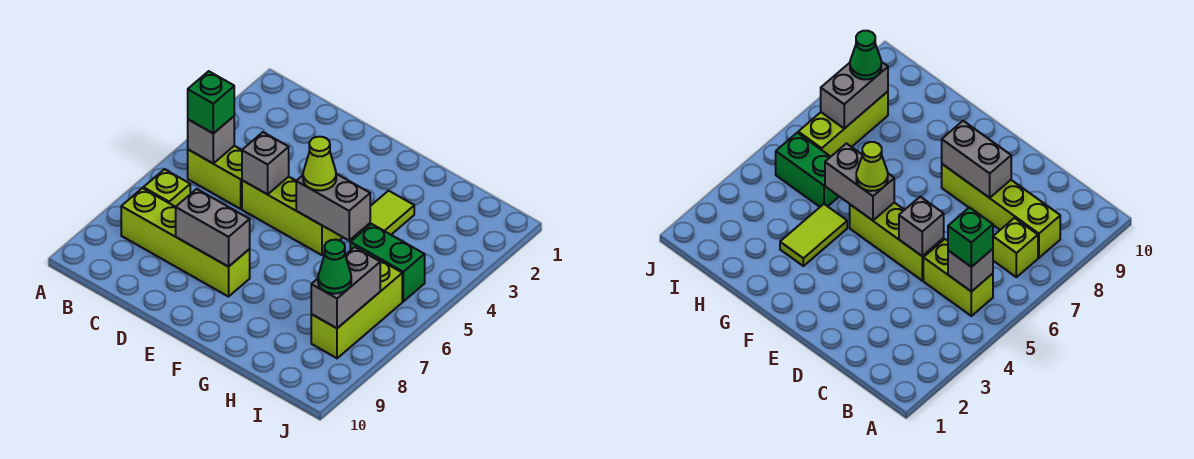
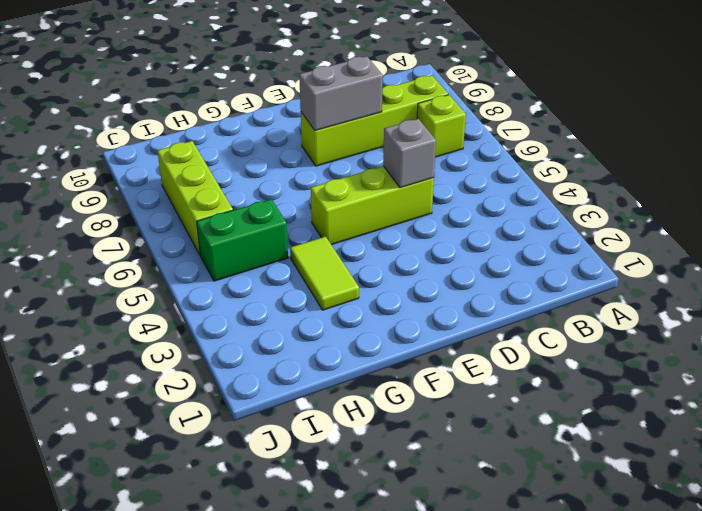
none -> lime brick B5:C5 level 1
none -> grey brick B5 level 2
none -> grey brick F5:G5 level 2

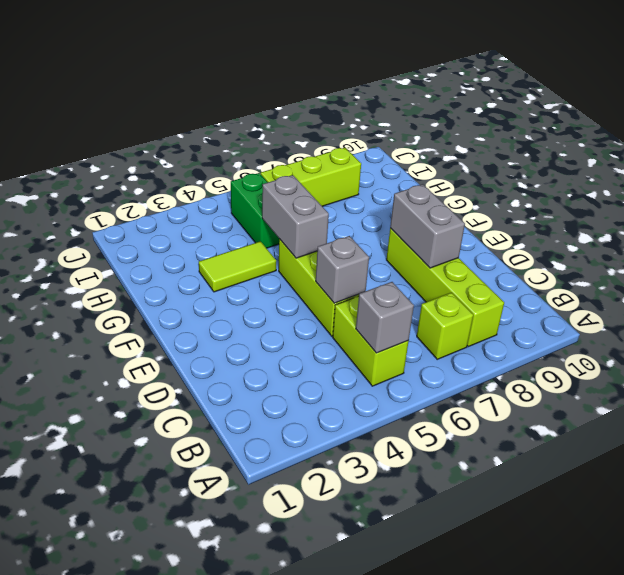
none -> grey brick I7:I8 level 2
none -> green brick B5 level 3
none -> lime cone F5 level 3

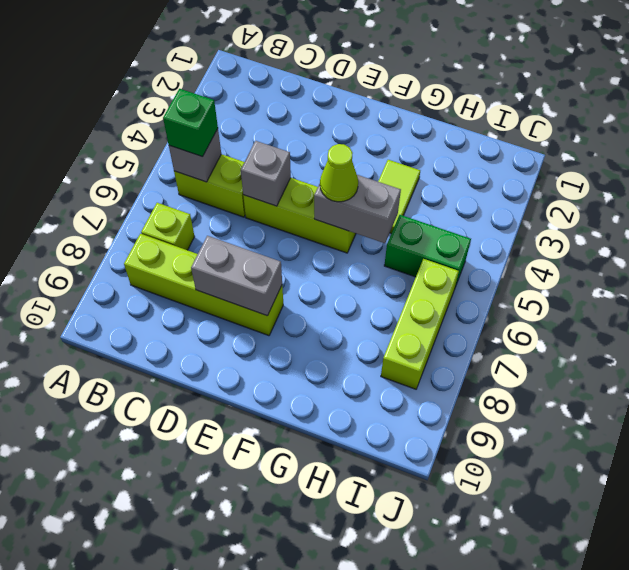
none -> grey brick I7:I8 level 2
none -> green cone I8 level 3

